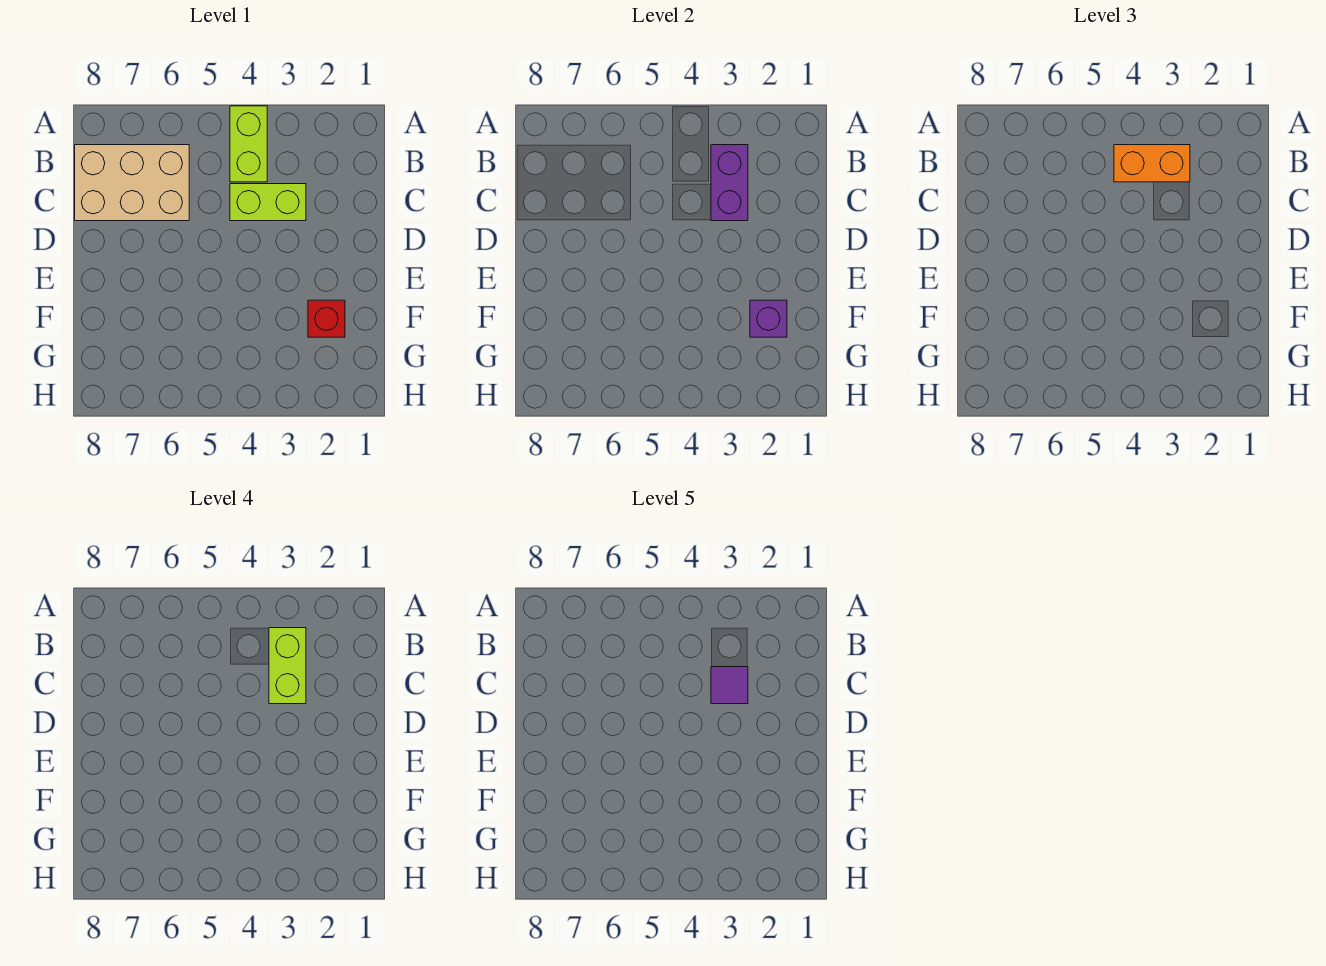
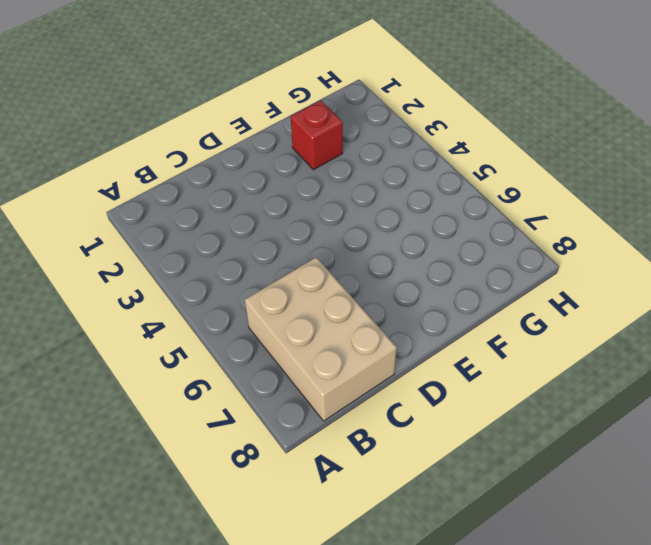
none -> lime brick A4:B4 level 1
none -> lime brick C3:C4 level 1

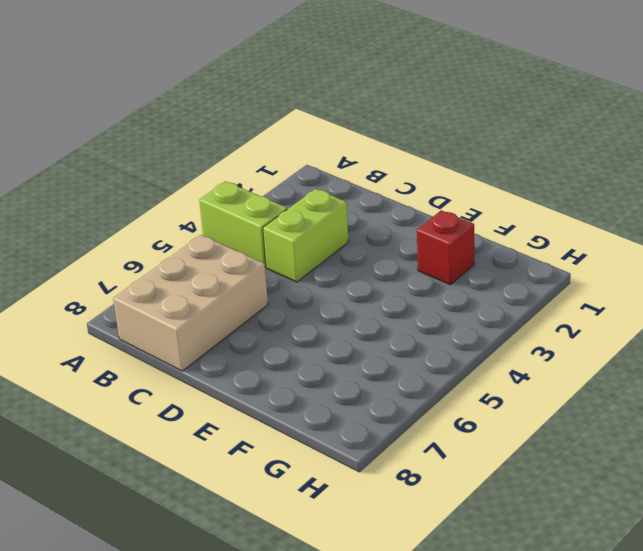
none -> purple brick B3:C3 level 2
none -> purple brick F2 level 2

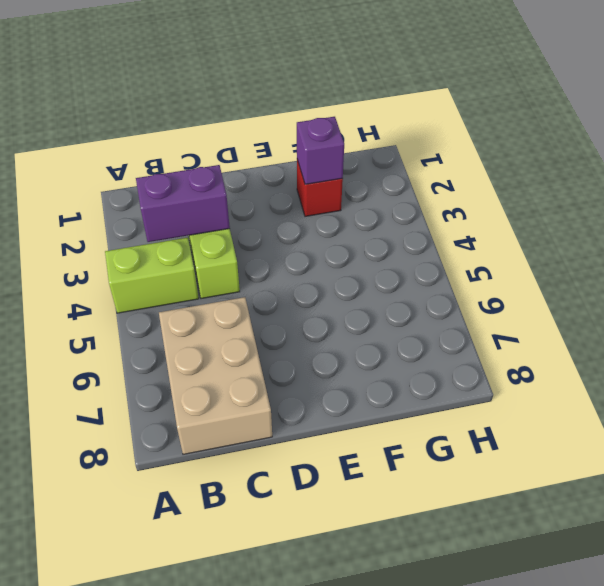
none -> orange brick B3:B4 level 3
none -> lime brick B3:C3 level 4

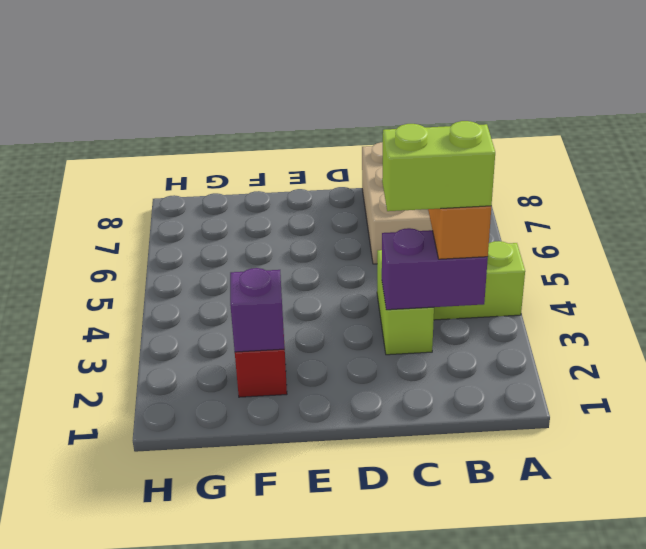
none -> purple tile C3 level 5

